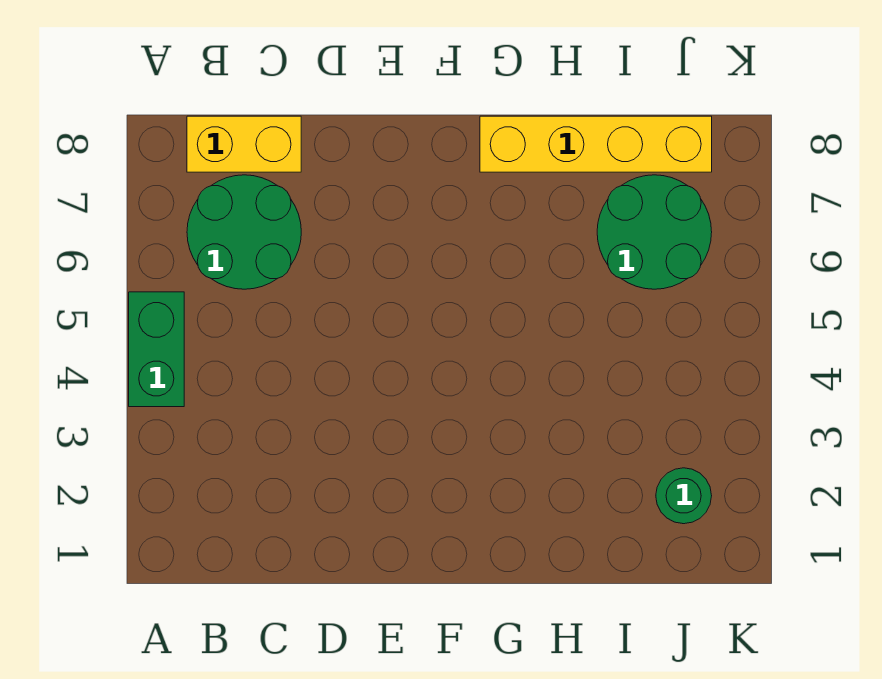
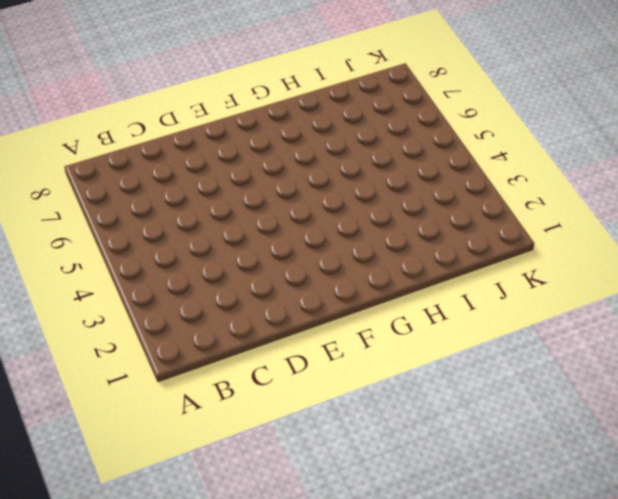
none -> green brick A4:A5 level 1
none -> green round brick B6:C7 level 1

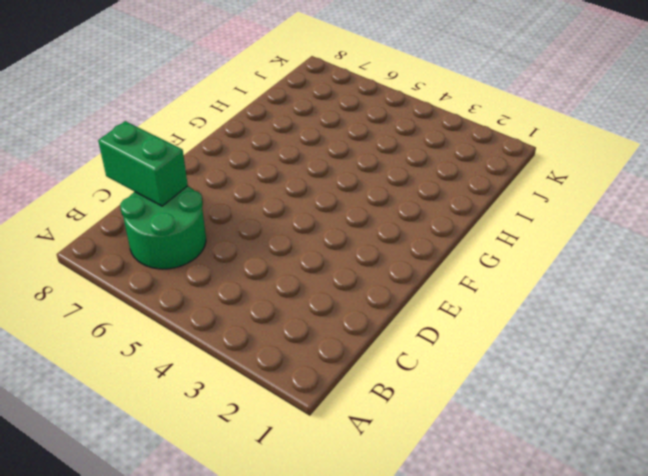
green brick C7:C8 level 2 -> green brick A4:A5 level 1
none -> yellow brick B8:C8 level 1
none -> yellow brick G8:J8 level 1

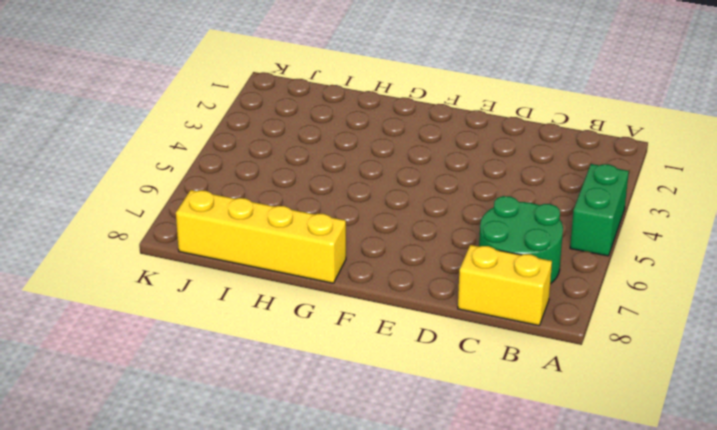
none -> green round brick I6:J7 level 1
none -> green round brick J2 level 1

